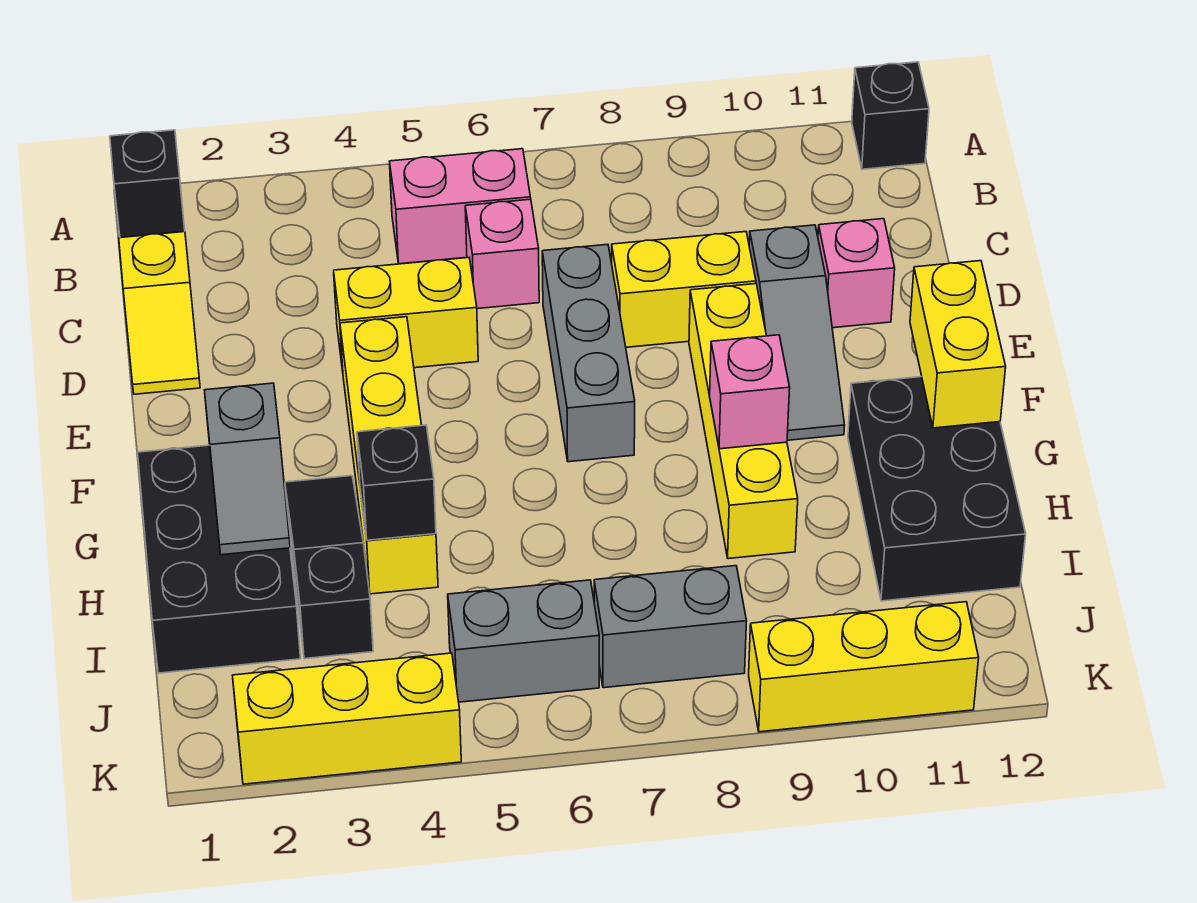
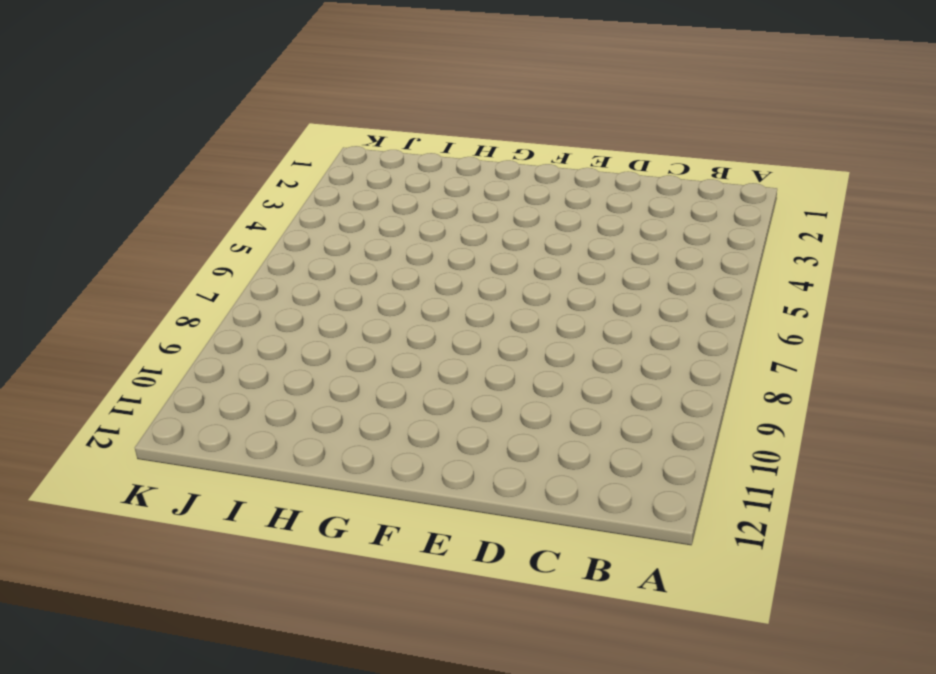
none -> black brick A1 level 1
none -> black brick A12 level 1
none -> pink brick B5:B6 level 1

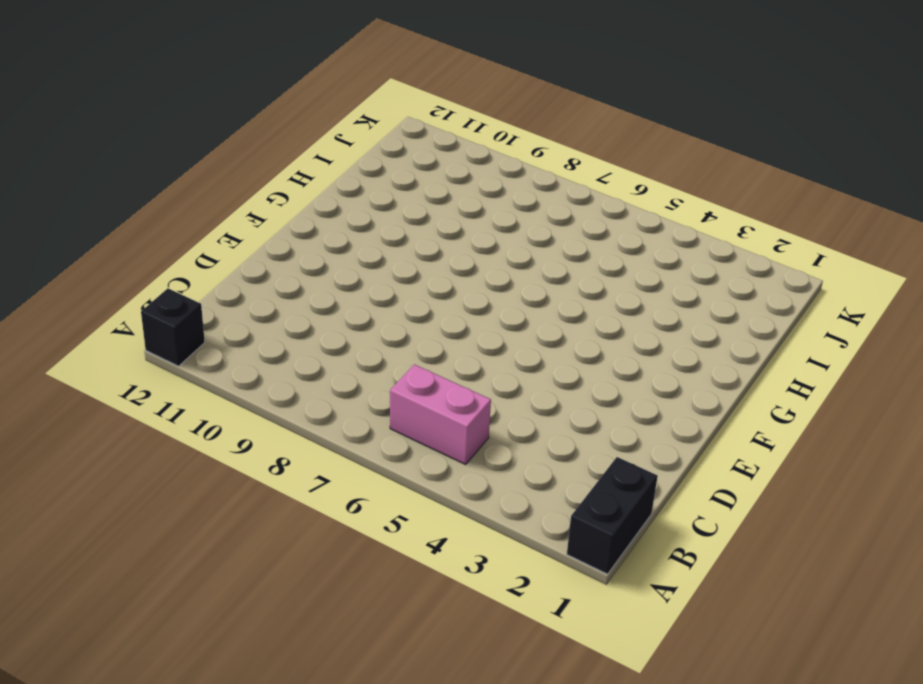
black brick A1:B1 level 1 -> black brick A1 level 1
none -> yellow slope C1:D1 level 1 top C
none -> pink brick C6 level 1
none -> yellow brick D4:D5 level 1

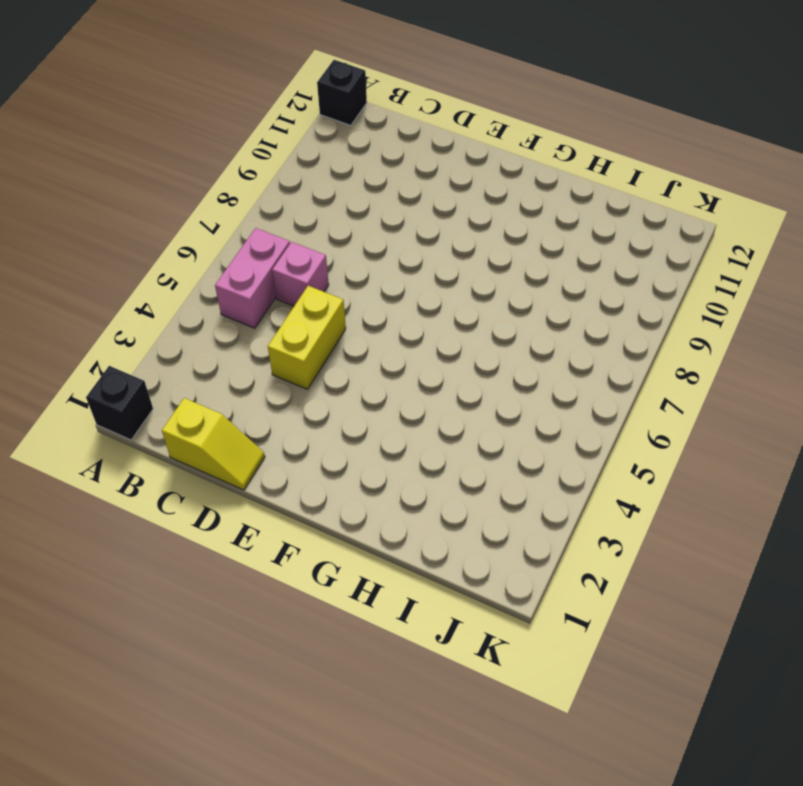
none -> grey brick D7:F7 level 1
none -> yellow brick D8:D9 level 1
none -> grey slope D10:F10 level 1 top D

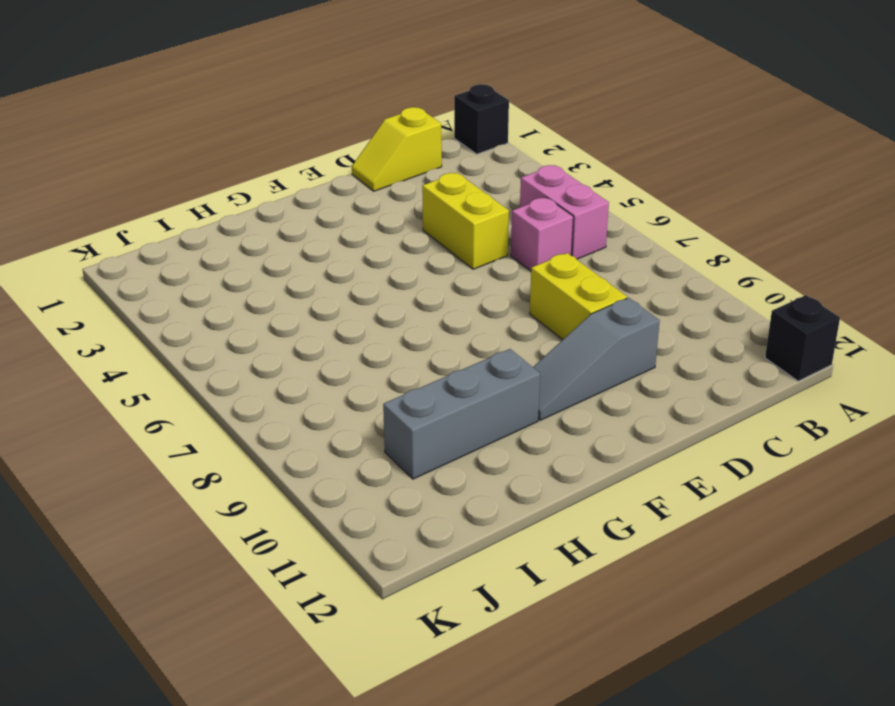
grey brick G10:I10 level 1 -> grey brick D7:F7 level 1
none -> pink brick D11 level 1
none -> yellow brick E4:H4 level 1
none -> yellow brick E9:H9 level 1

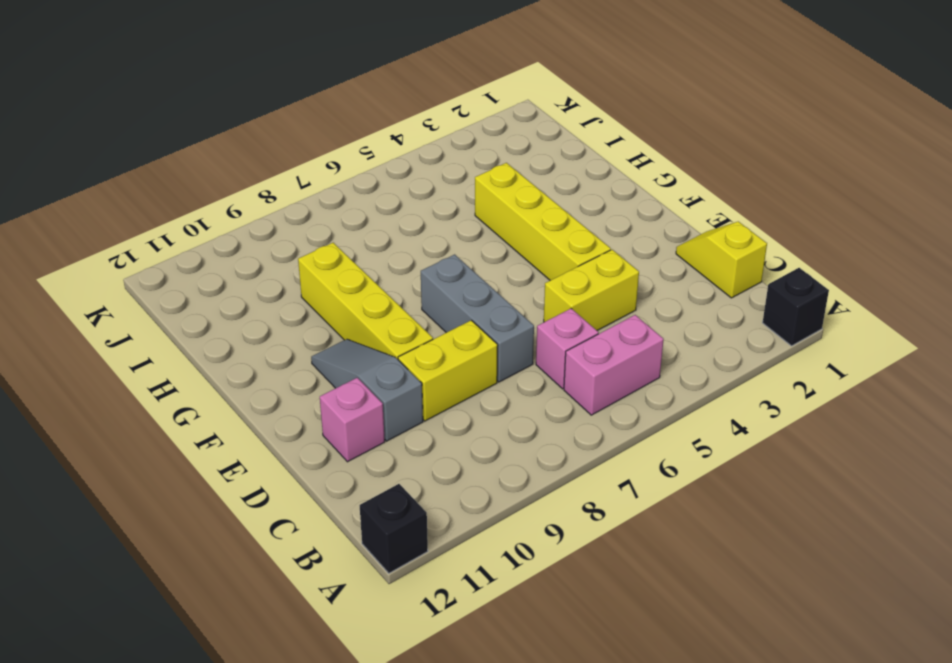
none -> black brick G1:I2 level 1
none -> black slope G3:I3 level 1 top I
none -> black brick G11:I12 level 1

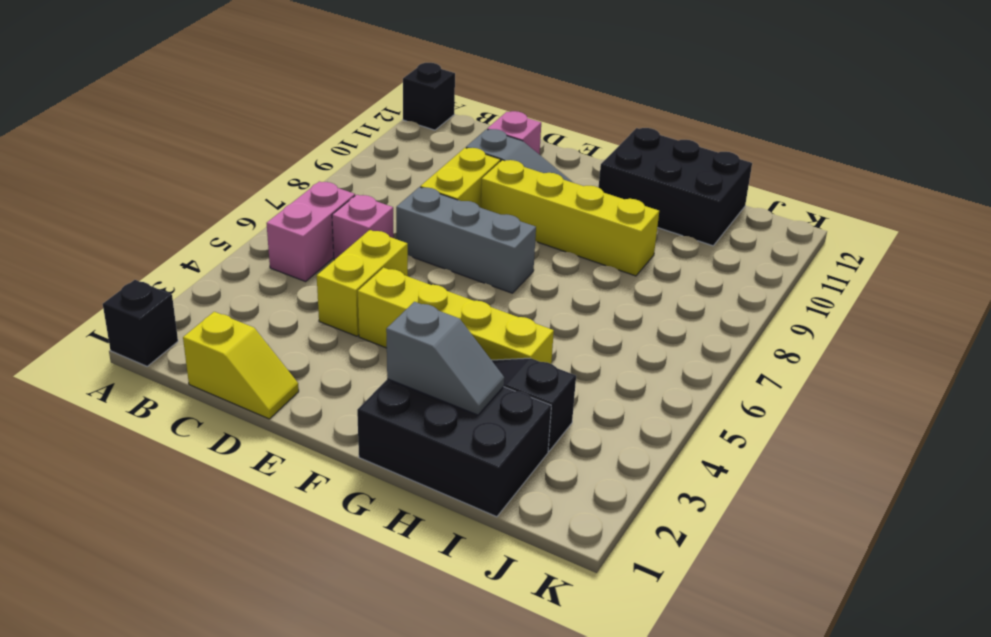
none -> grey brick J5:J6 level 1
none -> grey brick J7:J8 level 1
none -> yellow brick K2:K4 level 1

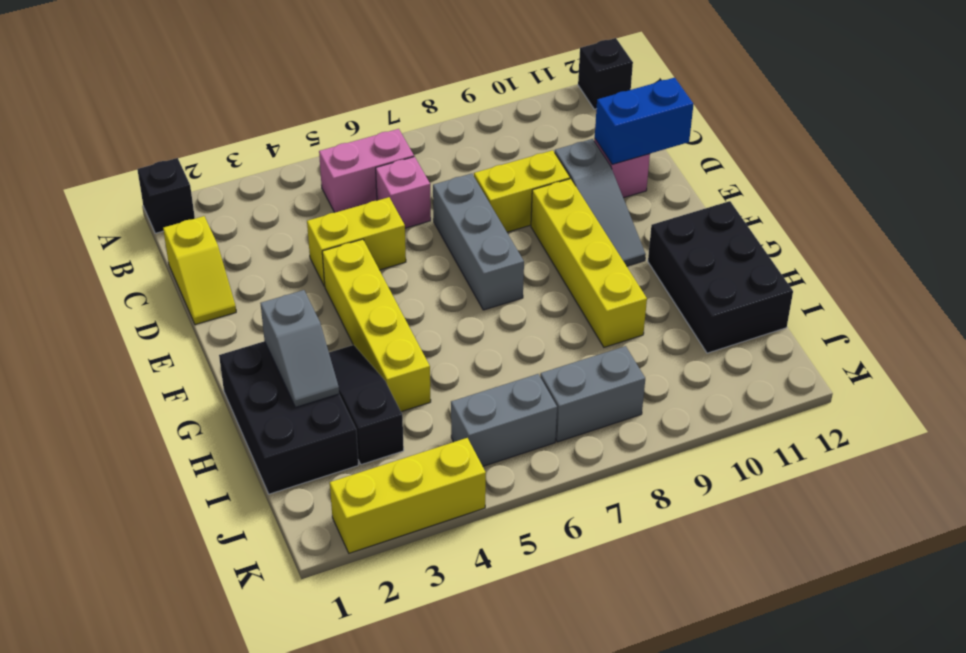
blue brick D11:D12 level 2 -> none
none -> yellow brick K9:K11 level 1
none -> yellow brick F12:G12 level 2
none -> pink brick G9 level 2

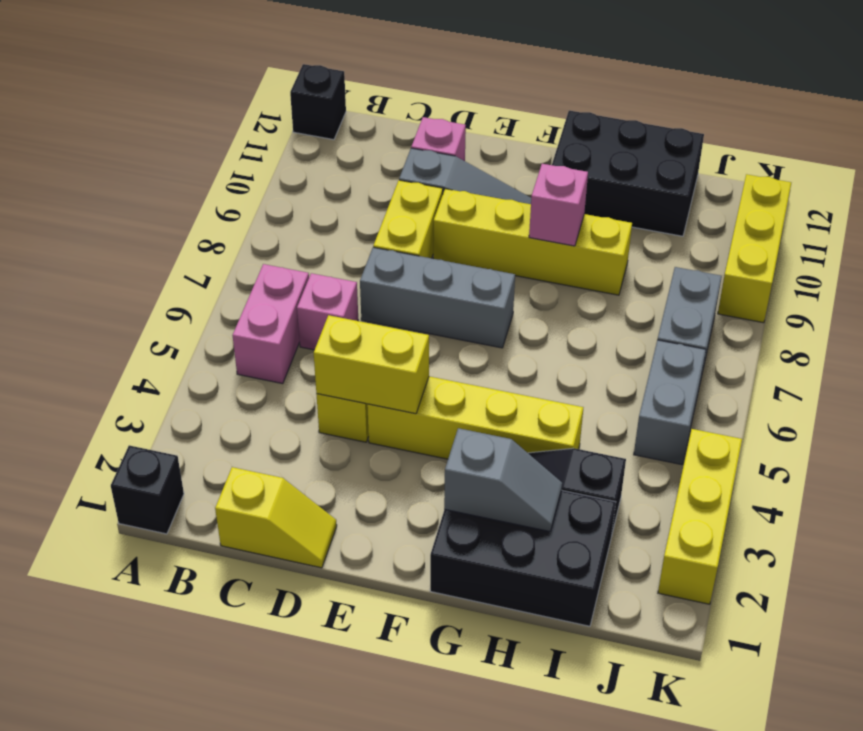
yellow brick D4:E4 level 2 -> yellow brick F12:G12 level 2
none -> black brick H4 level 2

